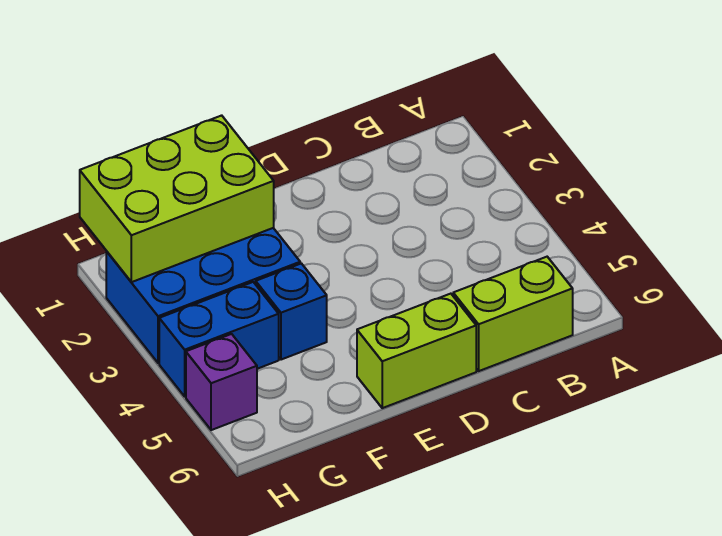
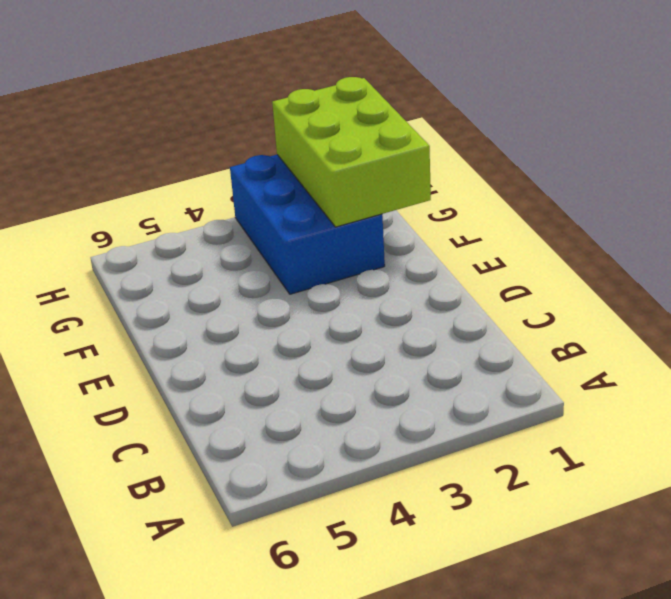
none -> lime brick B6:C6 level 1
none -> lime brick D6:E6 level 1

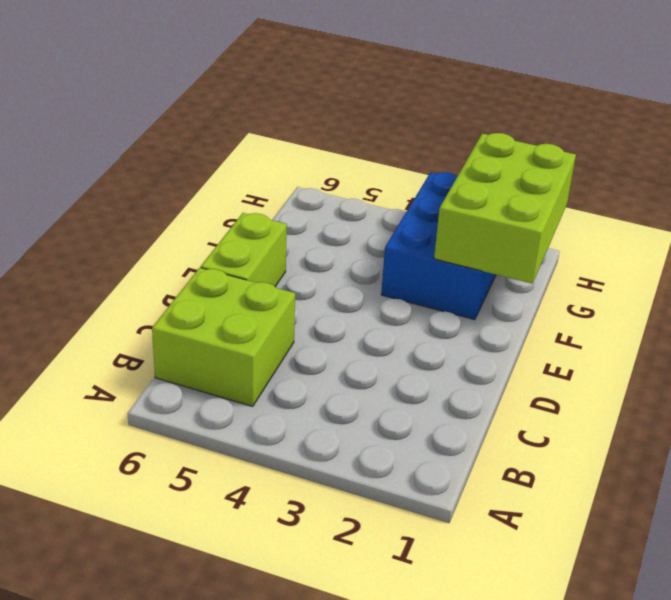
lime brick B5:C6 level 1 -> lime brick B6:C6 level 1
none -> blue brick F4 level 1
none -> blue brick G4:H4 level 1

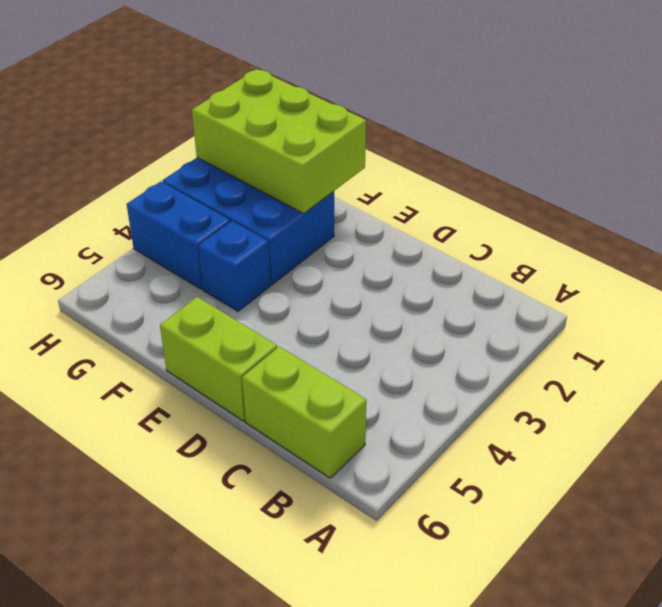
none -> purple brick H5 level 1

